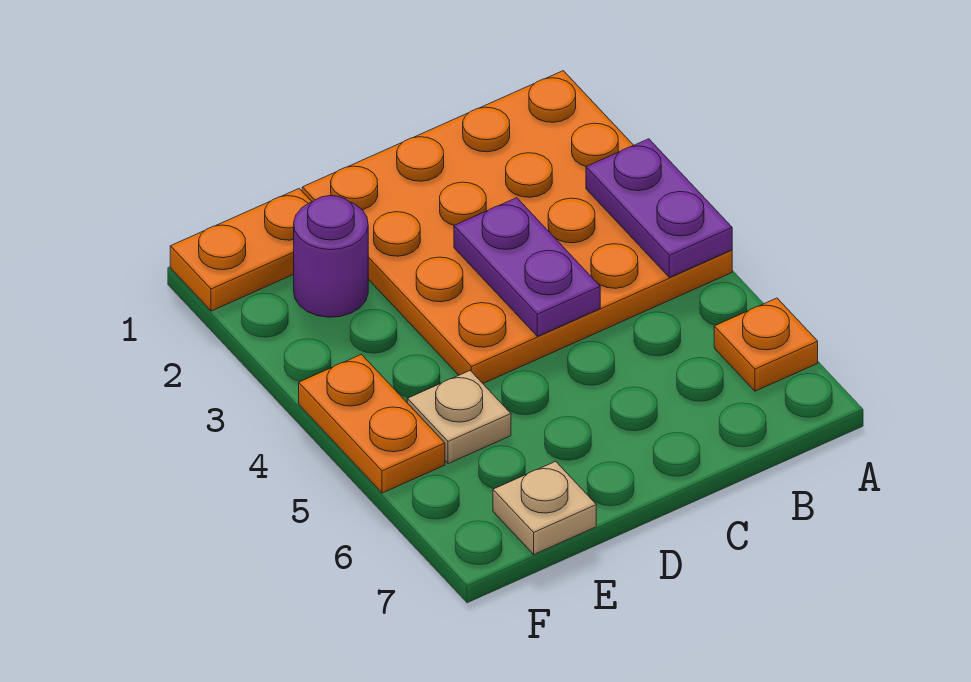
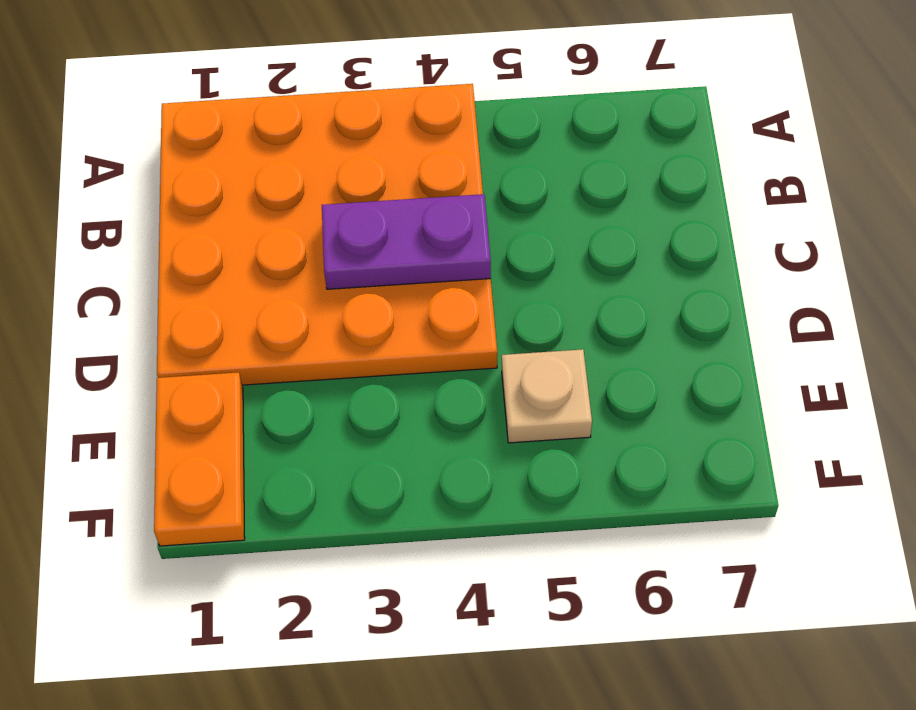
none -> orange plate A6 level 1
none -> purple round brick E2 level 1

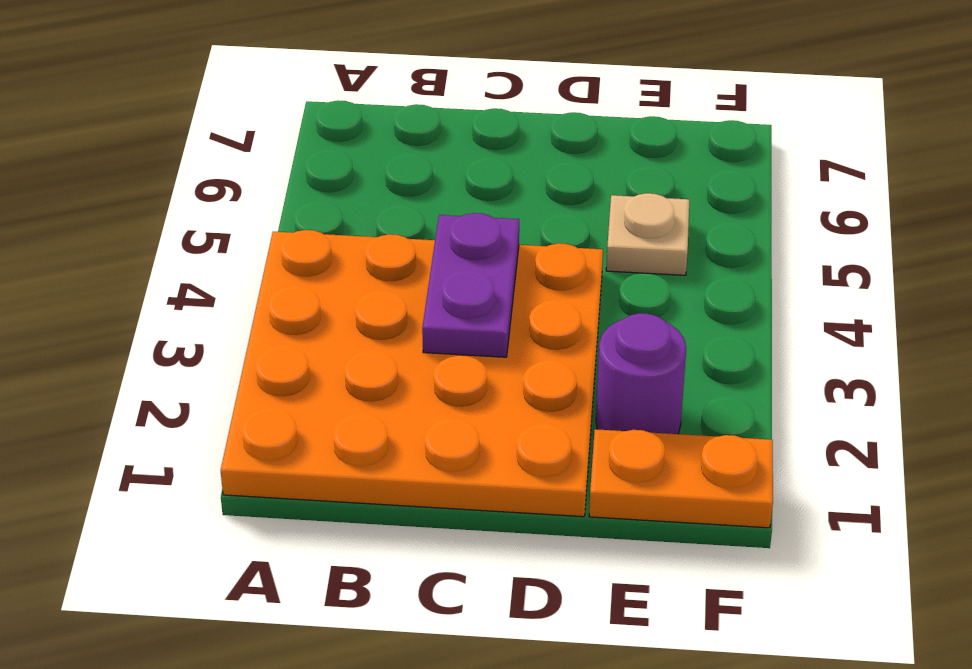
none -> orange plate A6 level 1
none -> tan plate E7 level 1

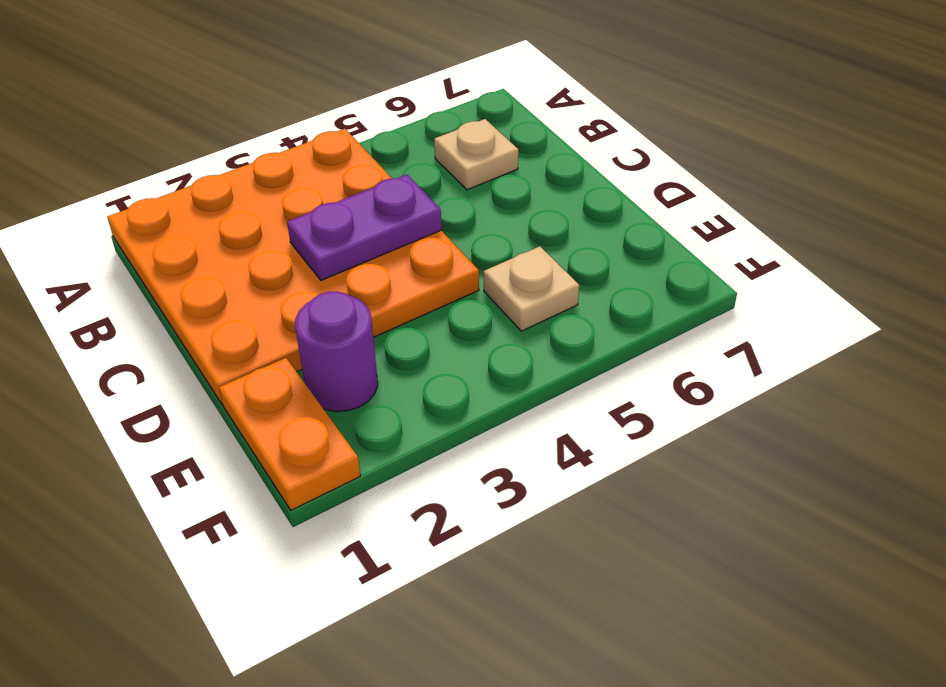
tan plate B6 level 1 -> tan plate E7 level 1
none -> orange plate A6 level 1
none -> orange plate F4:F5 level 1

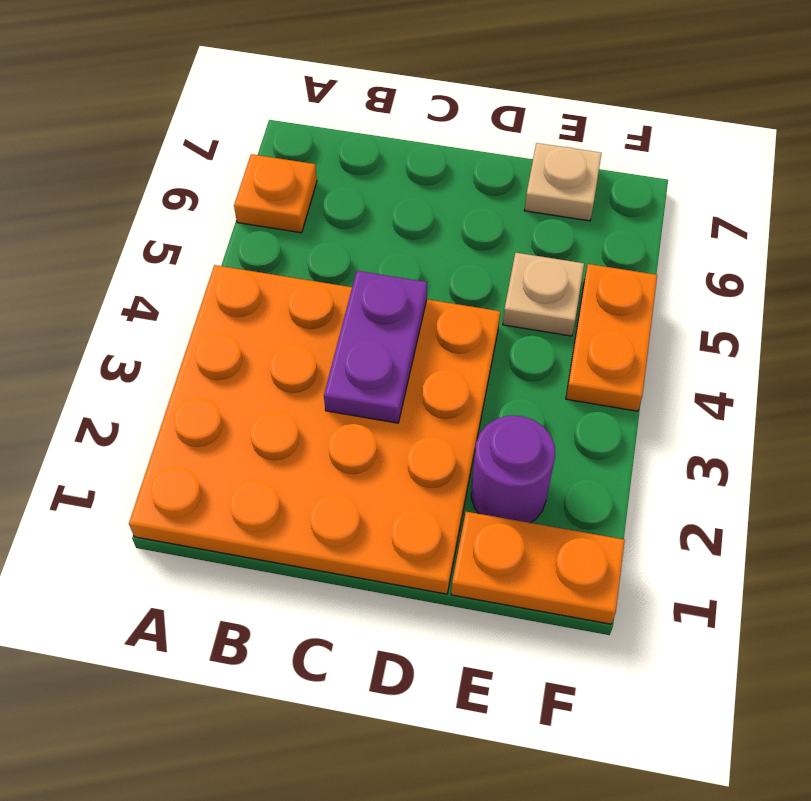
none -> purple plate A3:A4 level 2

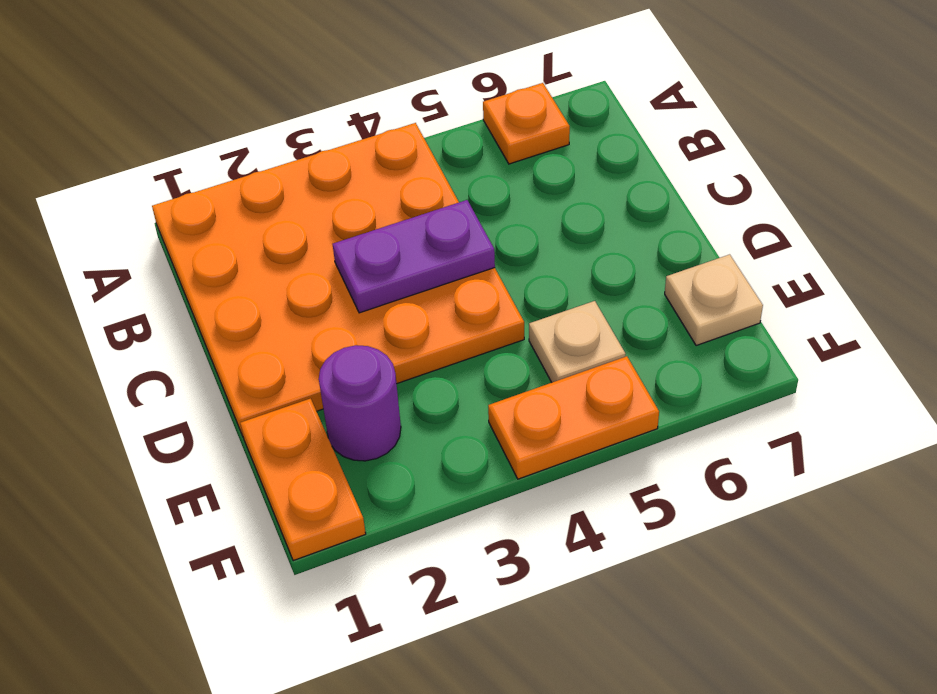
none -> purple plate A3:A4 level 2

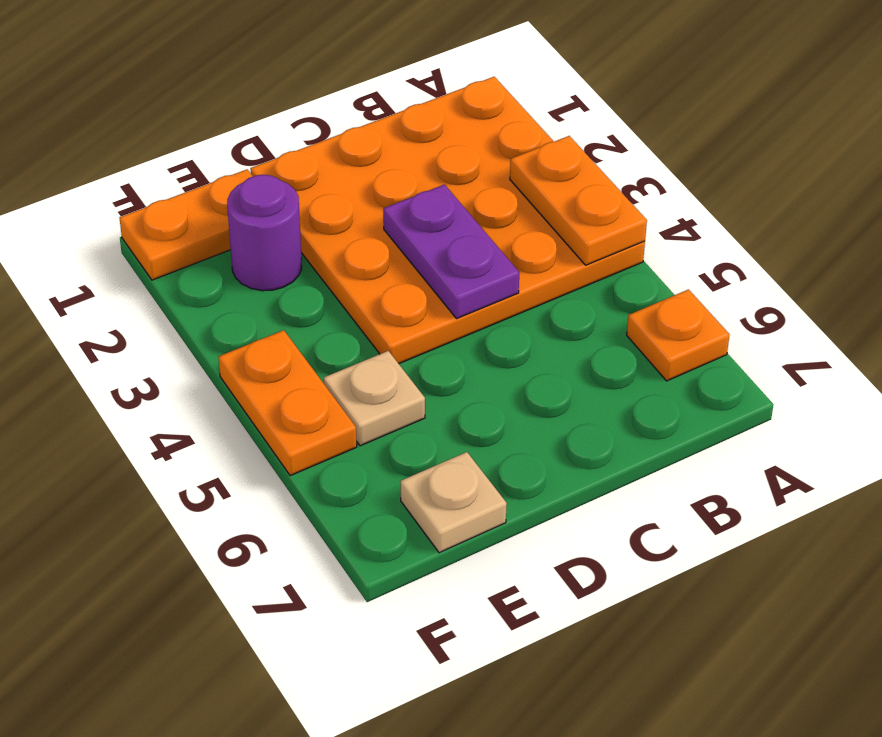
orange plate A3:A4 level 2 -> purple plate A3:A4 level 2

